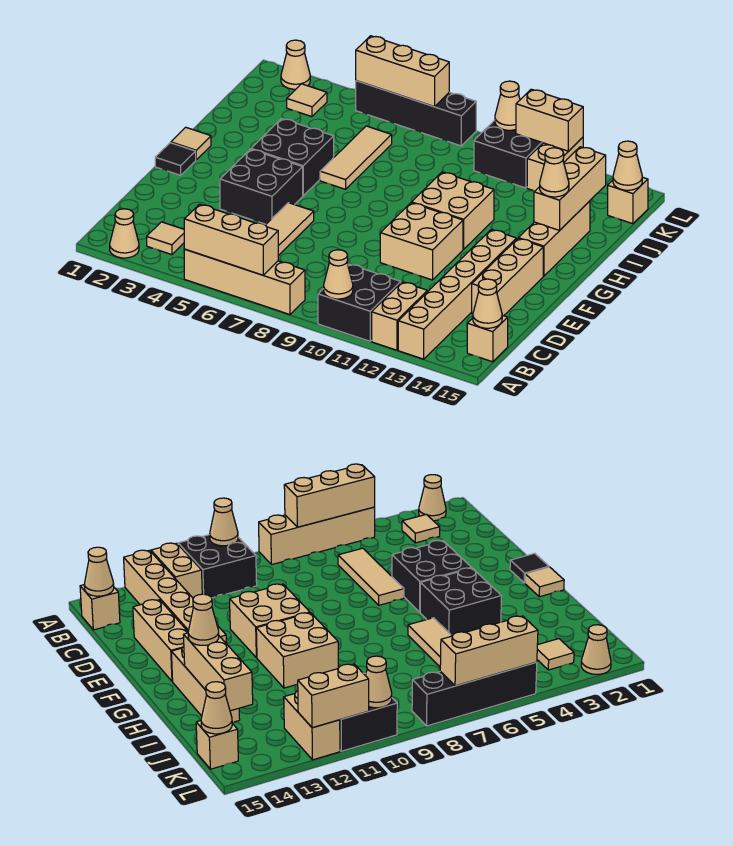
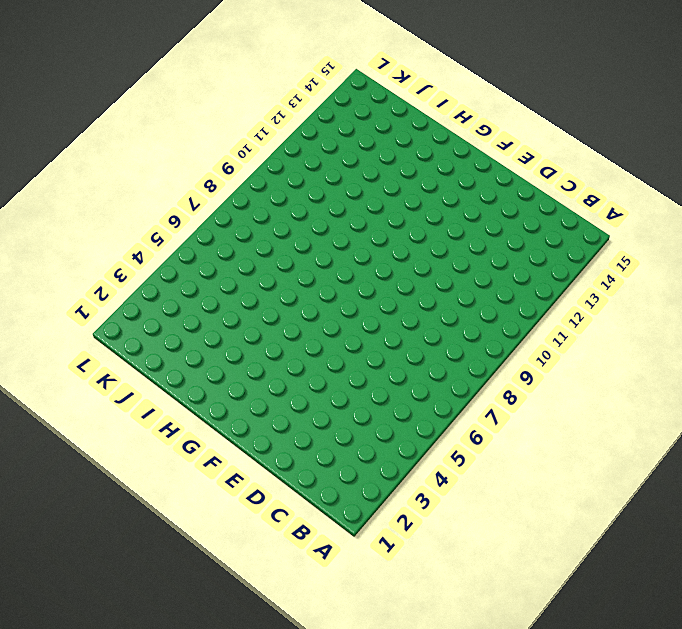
none -> tan cone A2 level 1
none -> tan brick A5:A8 level 1
none -> black brick A10:B11 level 1
none -> tan brick A12:B12 level 1

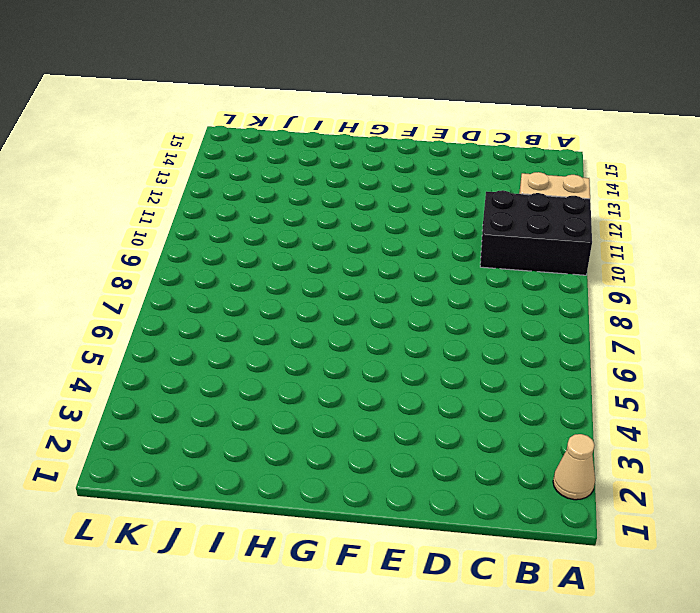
black brick A10:C11 level 1 -> black brick A10:B11 level 1
none -> tan brick A5:A8 level 1
none -> tan brick A13:F13 level 1
none -> tan tile B3 level 1
none -> tan brick B15 level 1

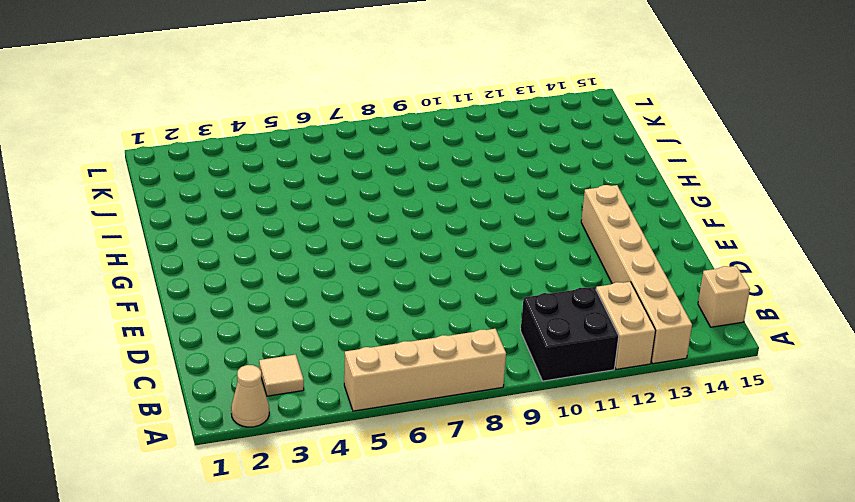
none -> tan tile C6:E6 level 1
none -> tan brick D14:F14 level 1
none -> black brick E4:F5 level 1
none -> tan brick E10:F11 level 1

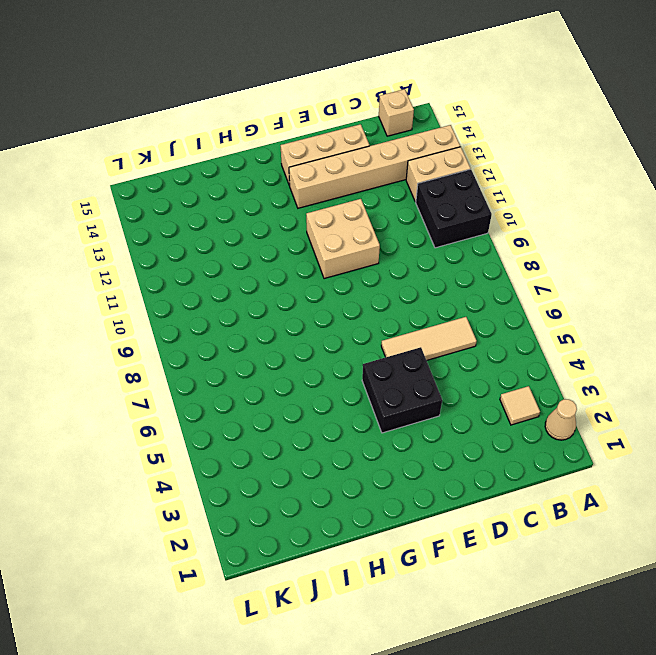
none -> tan brick A5:A8 level 1
none -> black tile F1 level 1
none -> tan tile G1 level 1
none -> black brick G4:H5 level 1

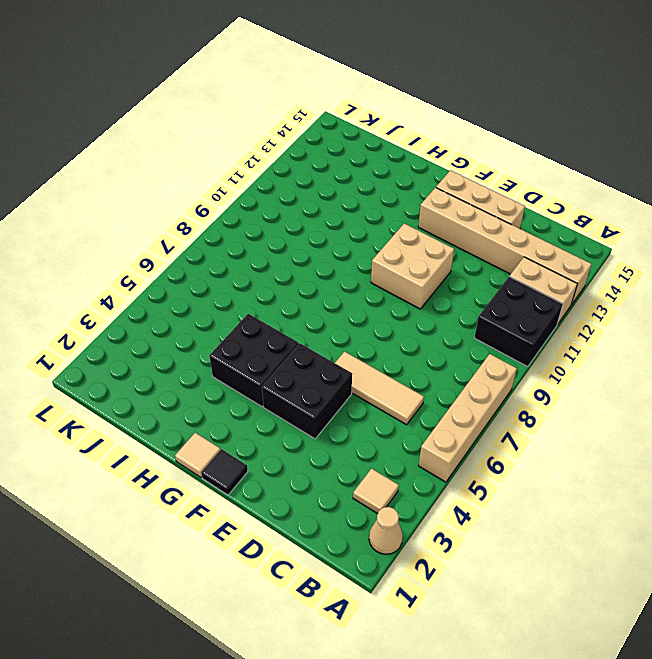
none -> tan brick B15 level 1
none -> tan brick G10:H11 level 1
none -> tan brick G14:I14 level 1
none -> tan tile H6:J6 level 1

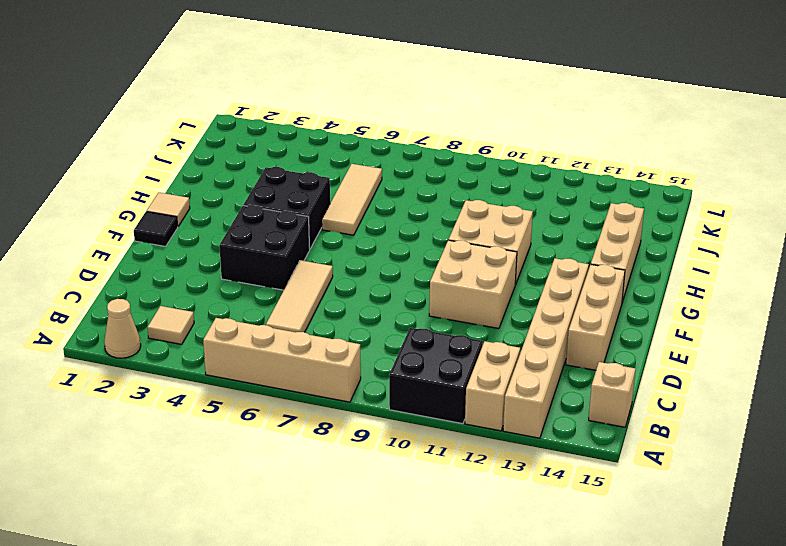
none -> tan tile K3 level 1
none -> black brick K10:L11 level 1
none -> tan brick K12:L12 level 1
none -> tan brick K15 level 1

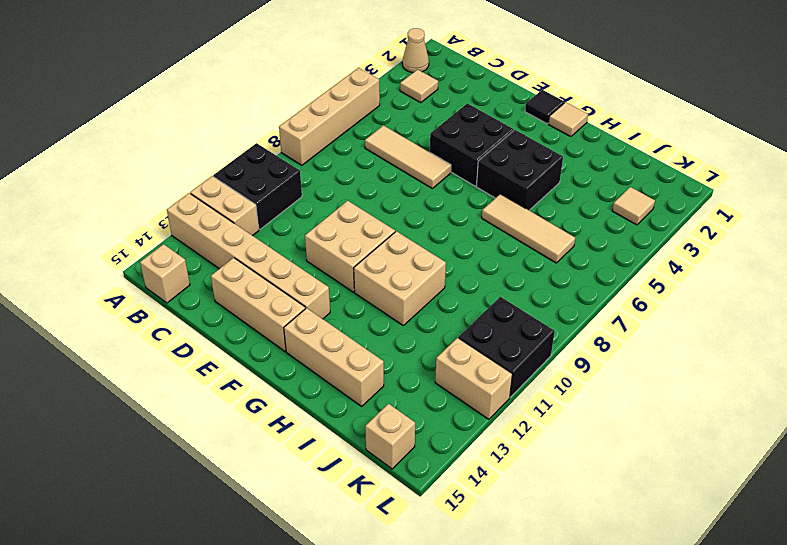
none -> tan cone L2 level 1
none -> black brick L5:L8 level 1
none -> tan brick A5:A7 level 2
none -> tan cone A10 level 2

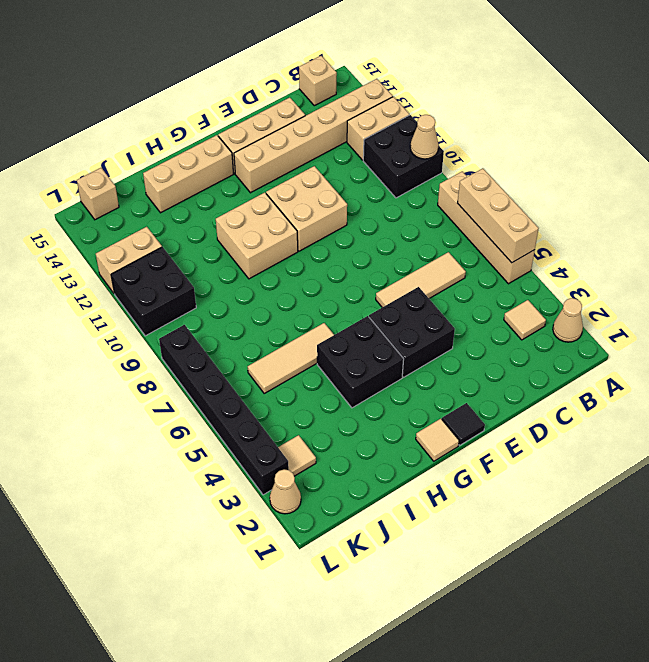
black brick L3:L8 level 1 -> black brick L5:L8 level 1
none -> tan cone B15 level 2
none -> tan brick H14:J14 level 2
none -> tan cone K15 level 2
none -> tan brick L5:L7 level 2

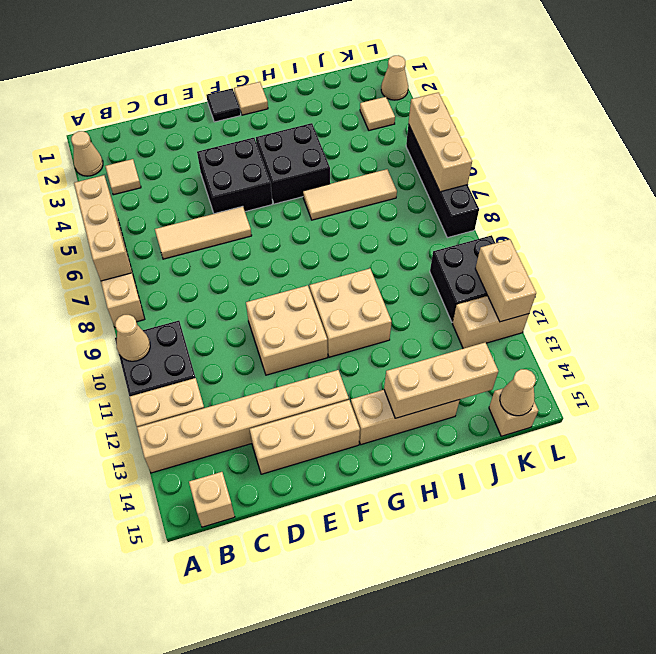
none -> tan cone B15 level 2
none -> tan cone L10 level 2
none -> tan cone H14 level 3

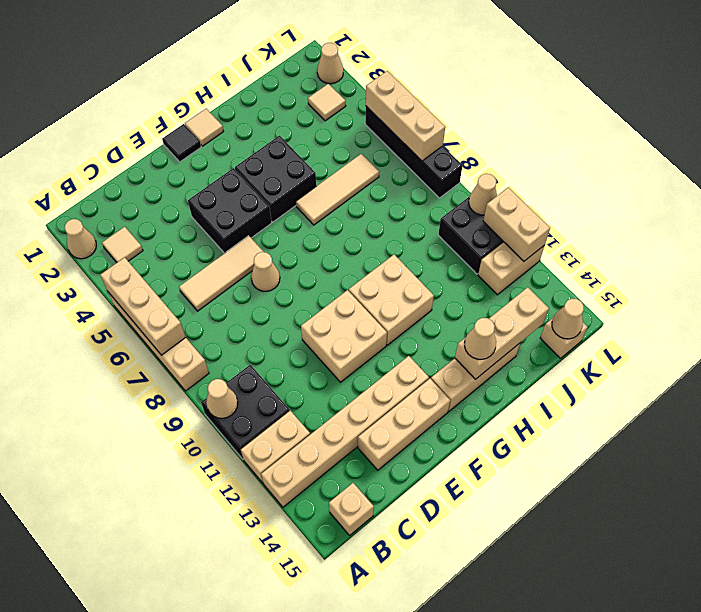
tan cone E7 level 1 -> tan cone B15 level 2

